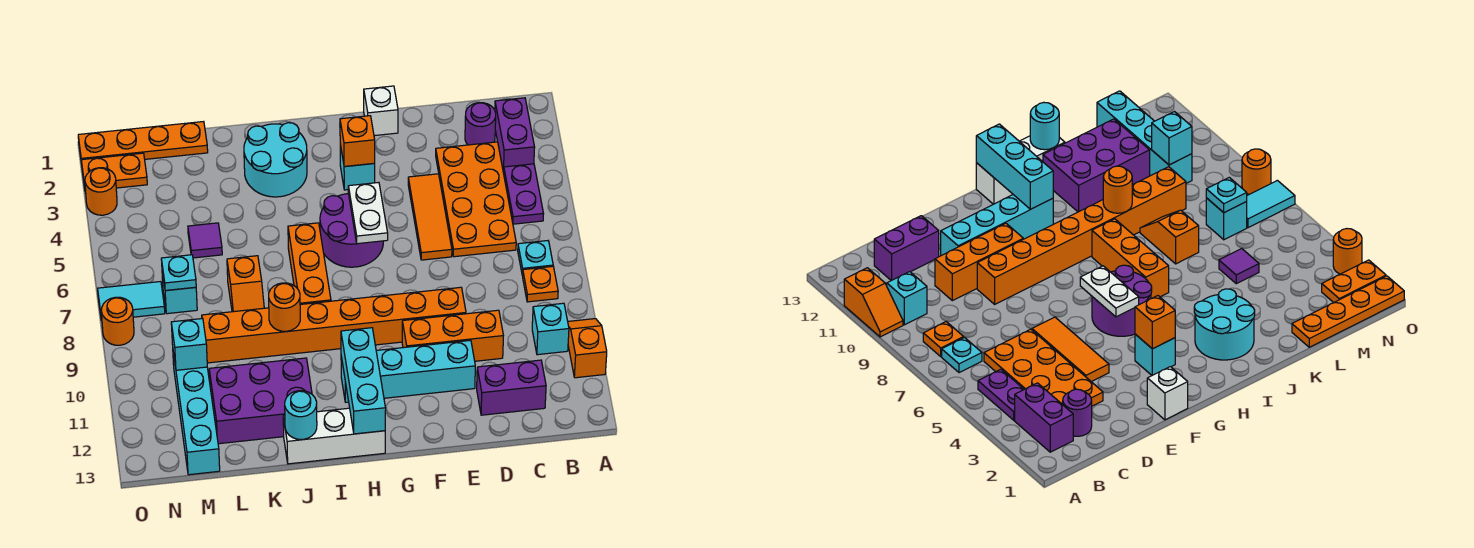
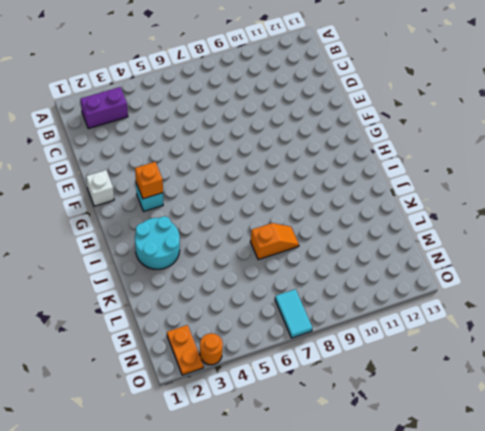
none -> orange slope A10:A11 level 1 top 11
none -> purple plate B4:B5 level 1
none -> cyan plate B7 level 1
none -> orange plate B8 level 1

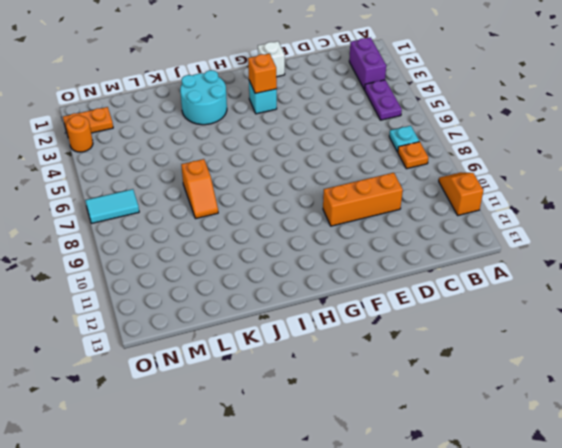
none -> cyan brick B10 level 1
none -> purple round brick C2 level 1
none -> orange plate C3:D6 level 1
none -> purple brick C12:D12 level 1

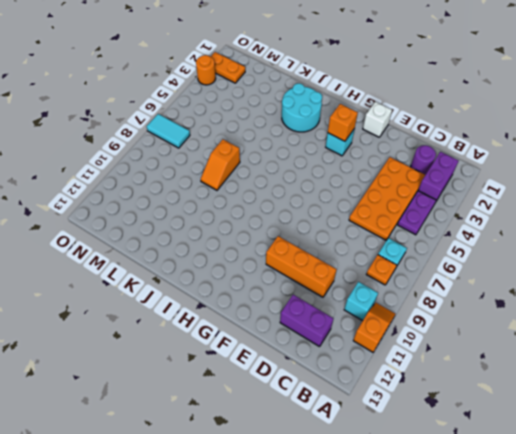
none -> orange tile E4:E6 level 1
none -> orange brick E9:L9 level 1
none -> cyan brick E11:H11 level 1
none -> purple round brick G5:H6 level 1

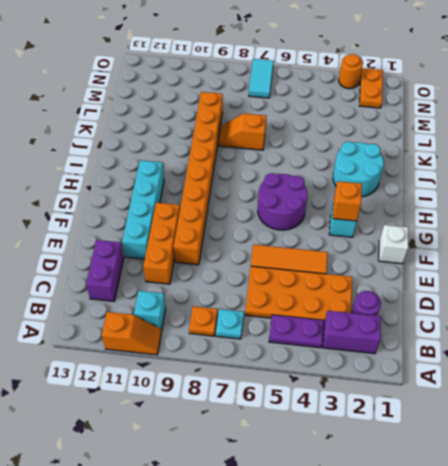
none -> white brick H13:J13 level 1
none -> orange brick I6:I8 level 1
none -> purple brick J11:L12 level 1
none -> orange plate L1:O1 level 1

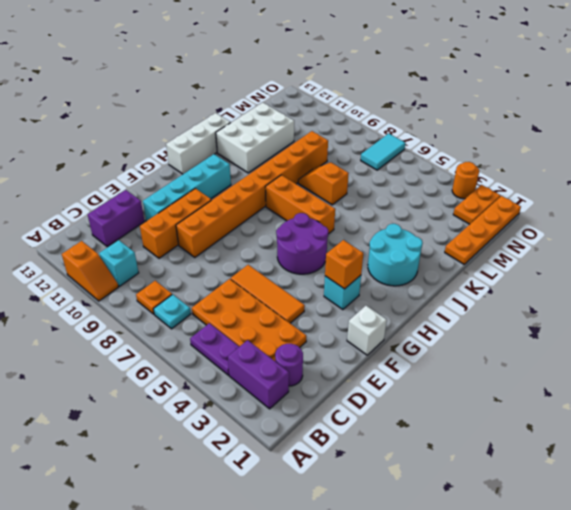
white brick J11:L12 level 1 -> purple brick J11:L12 level 1
none -> purple tile L5 level 1
none -> cyan brick M7 level 1
none -> cyan brick M10:M13 level 1
none -> orange round brick O8 level 1

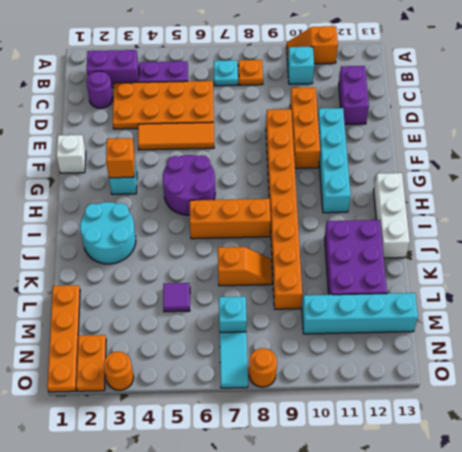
none -> white plate G5:G6 level 2
none -> cyan brick H11:H13 level 2
none -> orange round brick J9 level 2
none -> cyan round brick J13 level 2

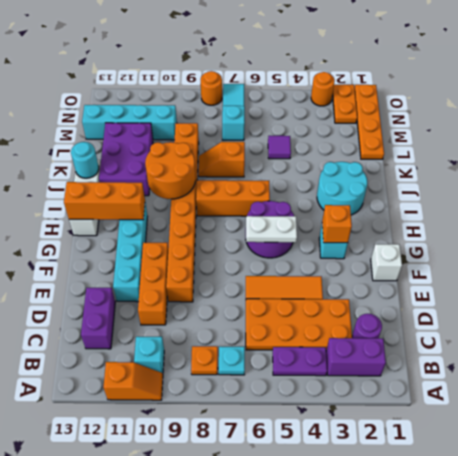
orange brick H11:H13 level 2 -> cyan brick H11:H13 level 2
orange round brick I9:J10 level 2 -> orange round brick J9 level 2
none -> cyan plate M7 level 2
none -> cyan brick M10 level 2

